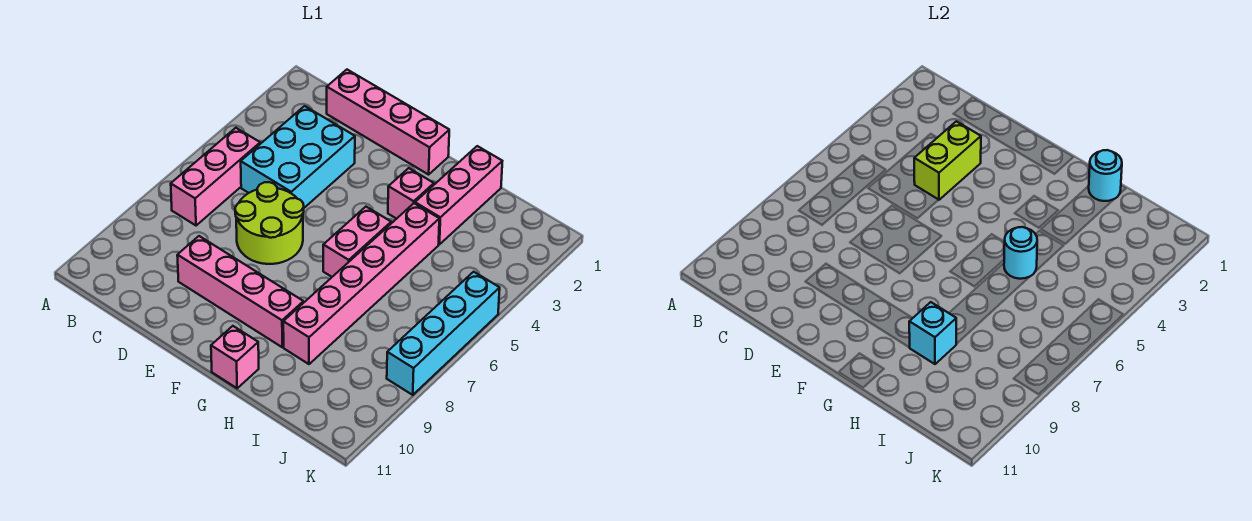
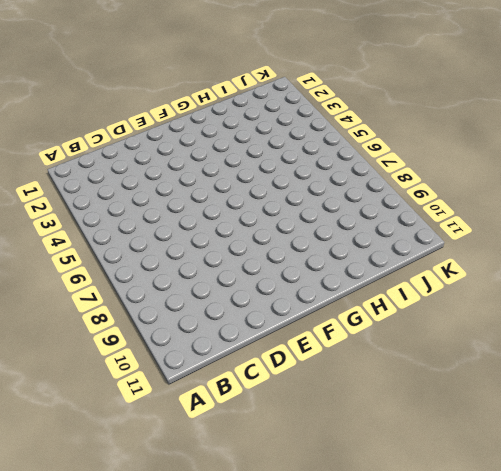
none -> pink brick B5:B7 level 1
none -> pink brick C1:F1 level 1
none -> cyan brick C3:D5 level 1

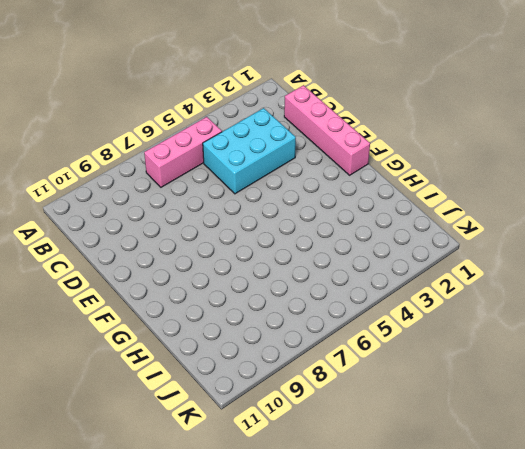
none -> lime round brick D6:E7 level 1
none -> pink brick D9:G9 level 1
none -> pink brick G3 level 1

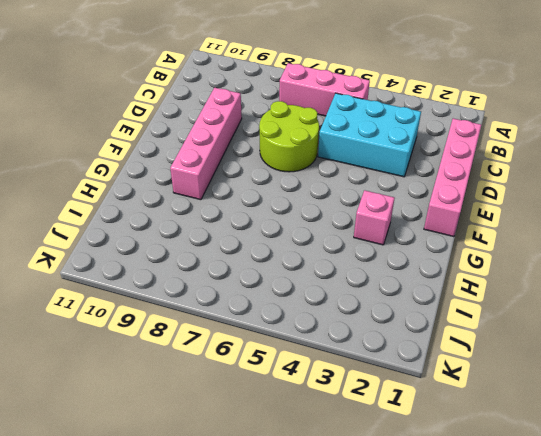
none -> pink brick G5:G6 level 1
none -> pink brick G11 level 1
none -> pink brick H1:H3 level 1

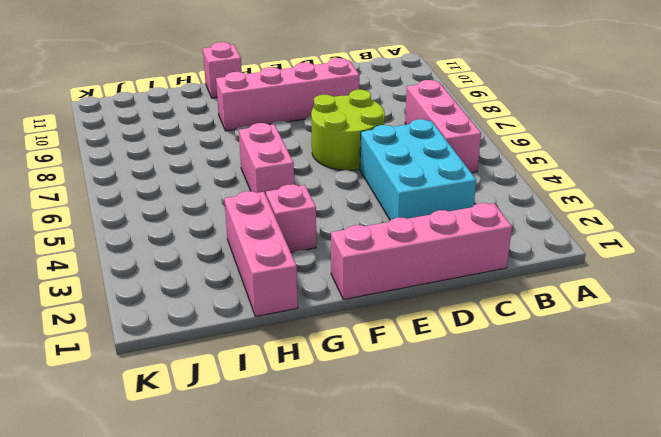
none -> pink brick H4:H9 level 1
none -> cyan brick K5:K8 level 1
none -> lime brick D3:D4 level 2

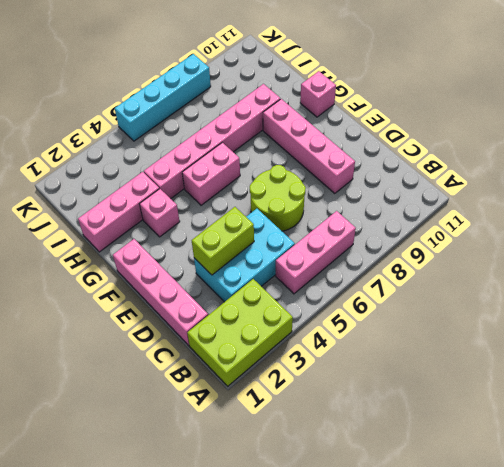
lime brick A1:B3 level 1 -> none
none -> cyan round brick H1 level 2
none -> cyan round brick H5 level 2
none -> cyan brick H9 level 2

